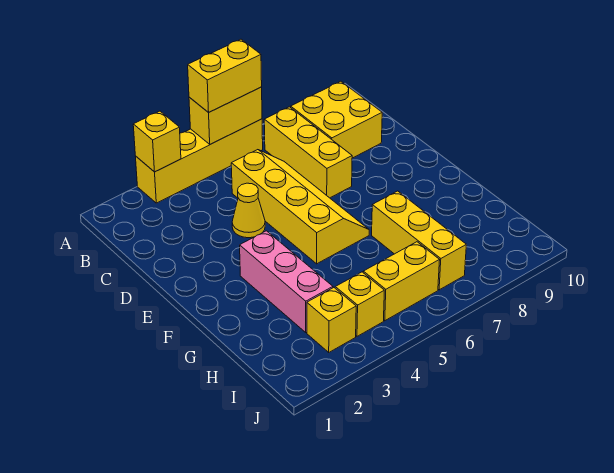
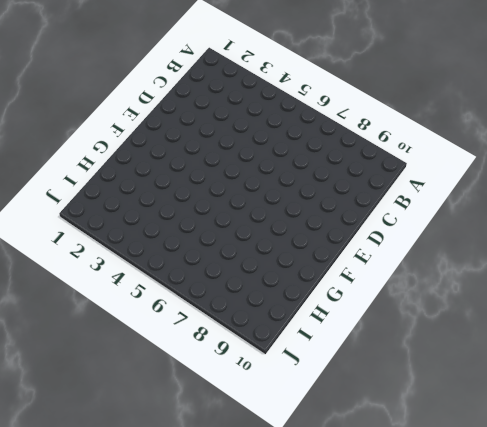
none -> yellow brick A3:A6 level 1
none -> yellow brick B7:D7 level 1
none -> yellow brick B8:C9 level 1

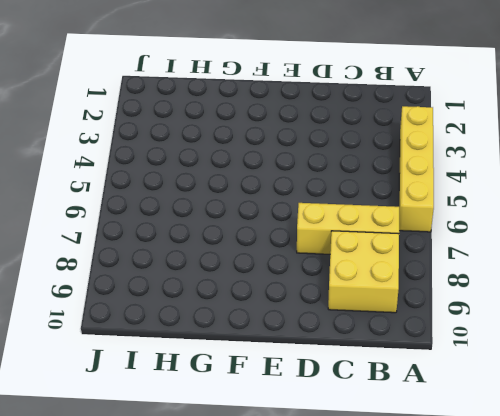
none -> yellow slope C5:F6 level 1 top 5
none -> yellow cone D4 level 1
none -> pink brick F3:H3 level 1

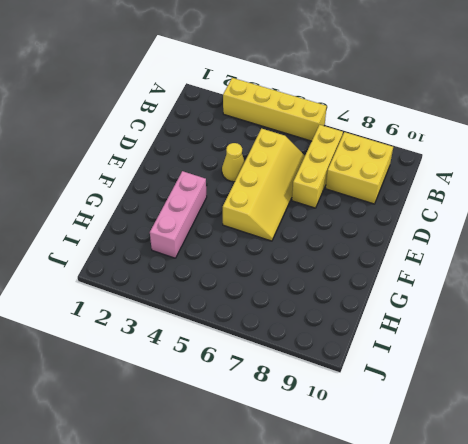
none -> yellow brick G7:I7 level 1
none -> yellow brick I3 level 1
none -> yellow brick I4 level 1

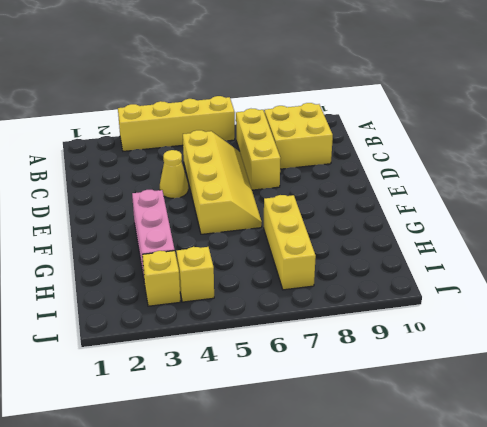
none -> yellow brick I5:I6 level 1
none -> yellow brick A3 level 2
none -> yellow brick A5:A6 level 2

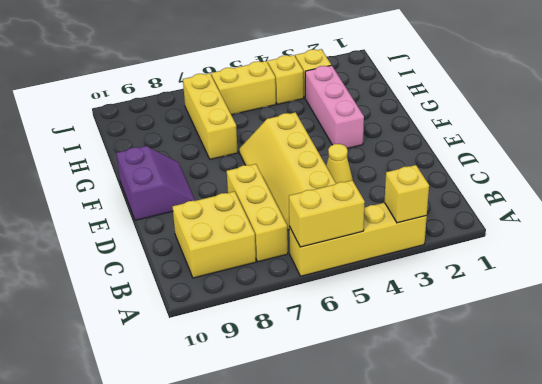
purple slope E9:F10 level 1 top 10 -> none
none -> yellow brick A5:A6 level 3

